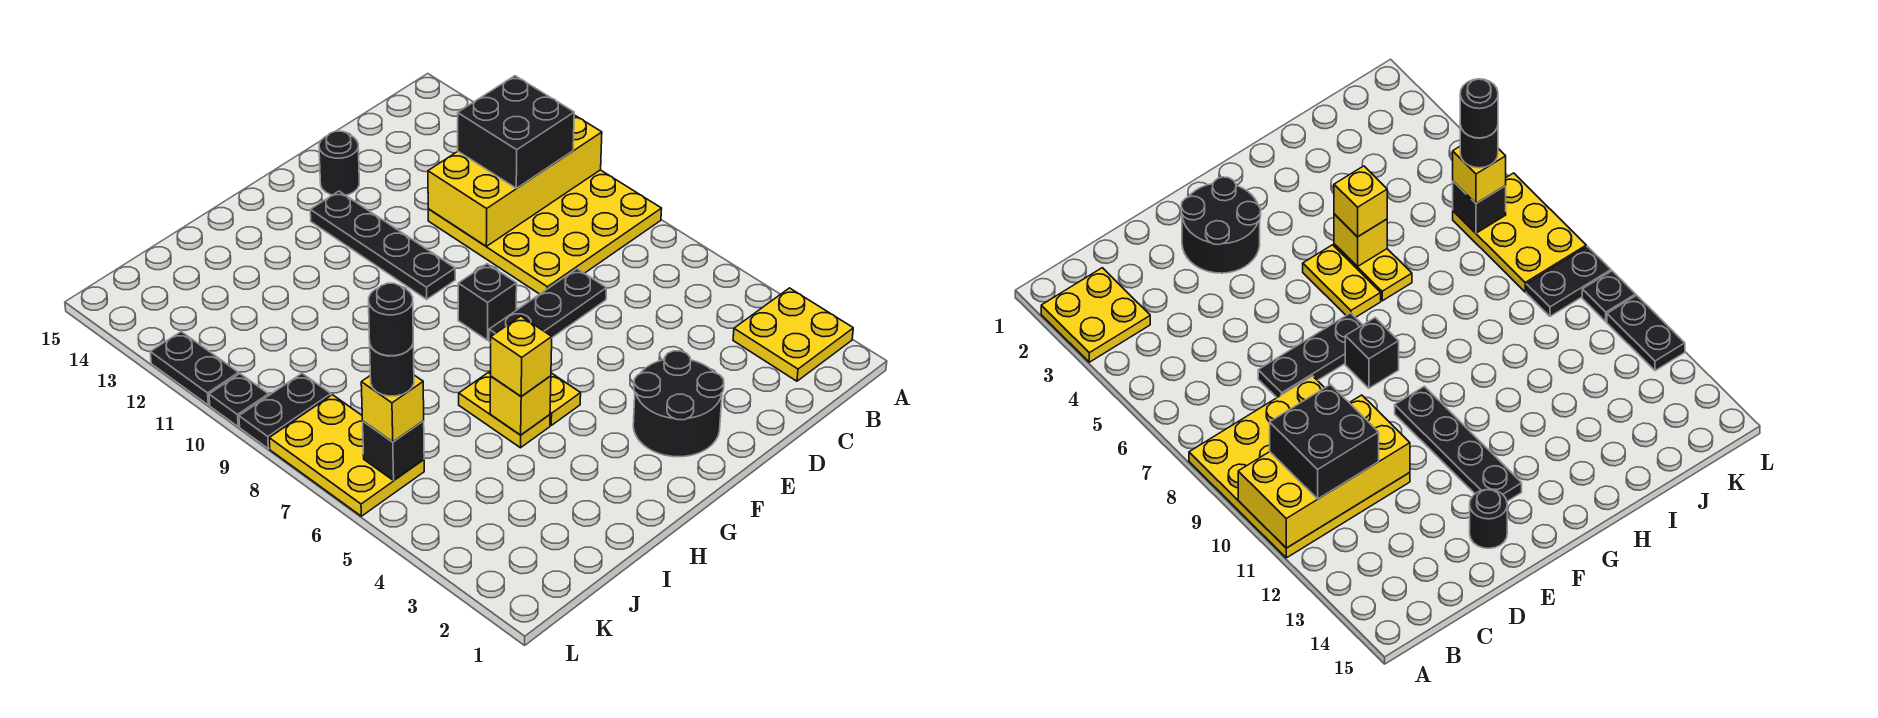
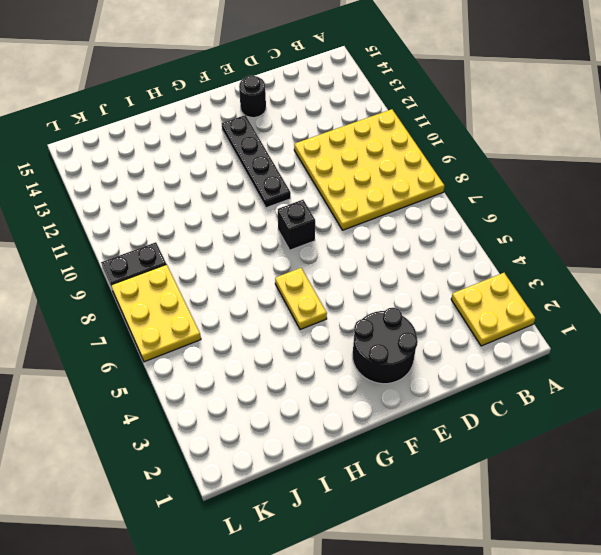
none -> black plate D7:F7 level 1
none -> yellow plate H5:H6 level 1
none -> black plate L10 level 1

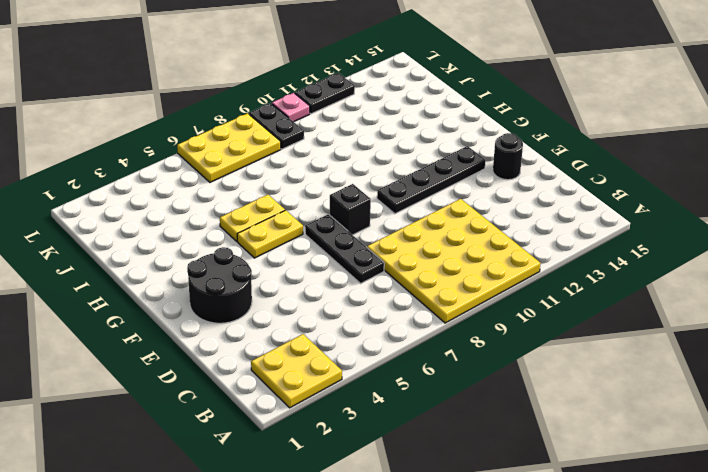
pink plate L10 level 1 -> black plate L10 level 1
none -> yellow brick A10:D11 level 2
none -> yellow brick H5 level 2
none -> black brick K6 level 2

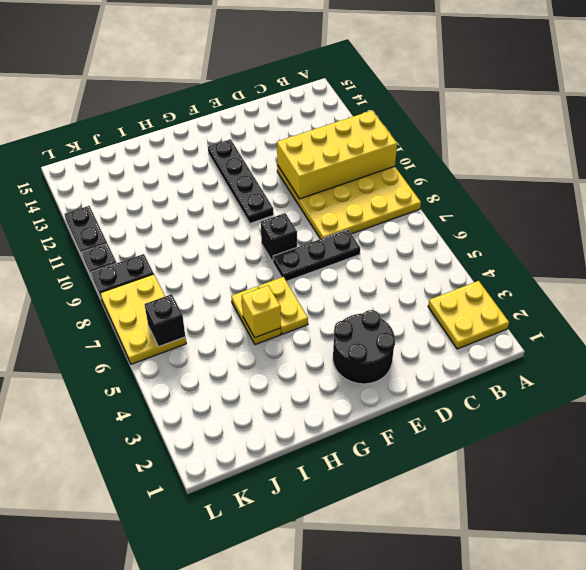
none -> black round brick E14 level 1
none -> black brick B10:C11 level 3
none -> yellow brick H5 level 3

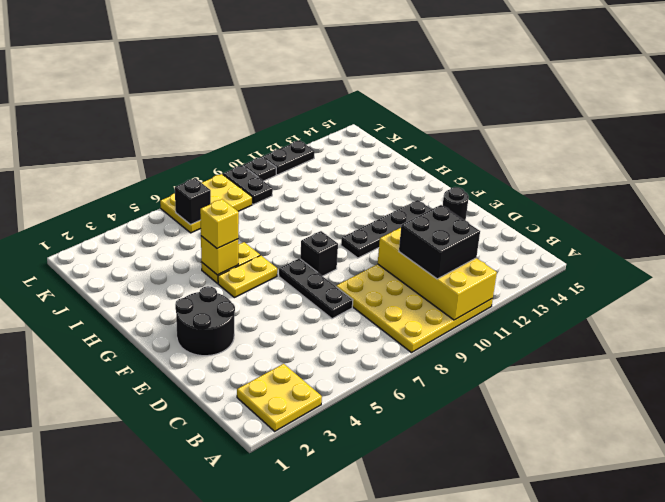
none -> yellow brick K6 level 3
none -> black round brick K6 level 4
none -> black round brick K6 level 5

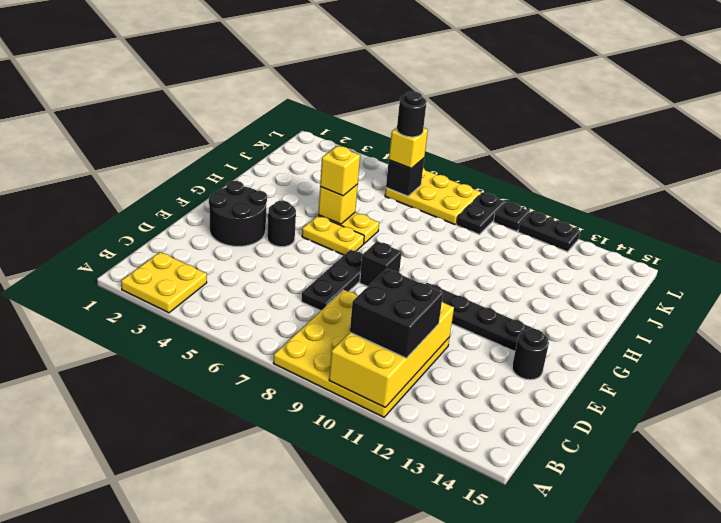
black round brick F4 level 1 -> black round brick K6 level 5

